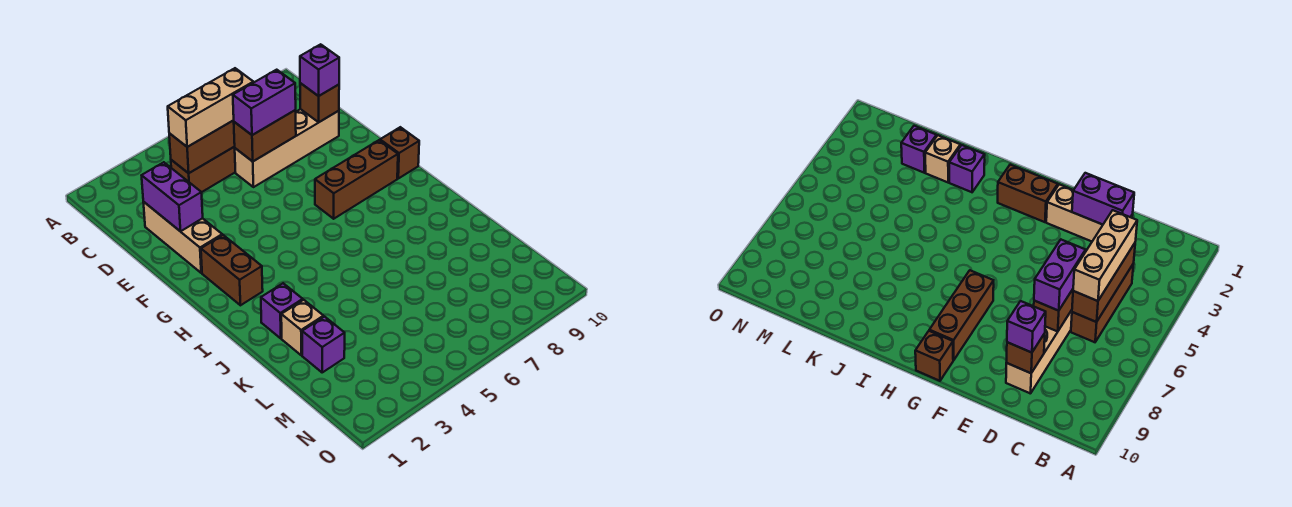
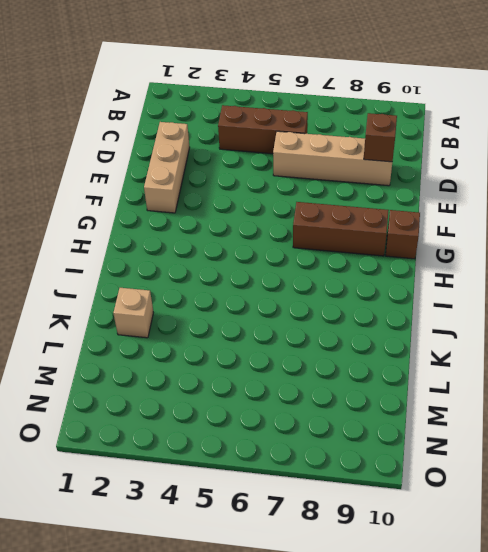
none -> brown brick G2:H2 level 1
none -> purple brick J2 level 1
none -> purple brick L2 level 1

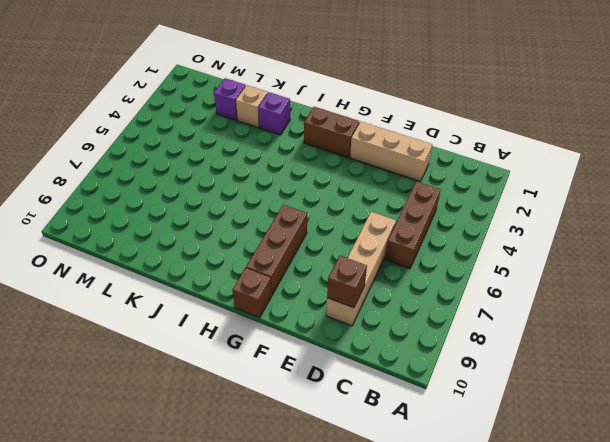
none -> brown brick C4:C6 level 2
none -> purple brick D2:E2 level 2
none -> brown brick D6:D7 level 2

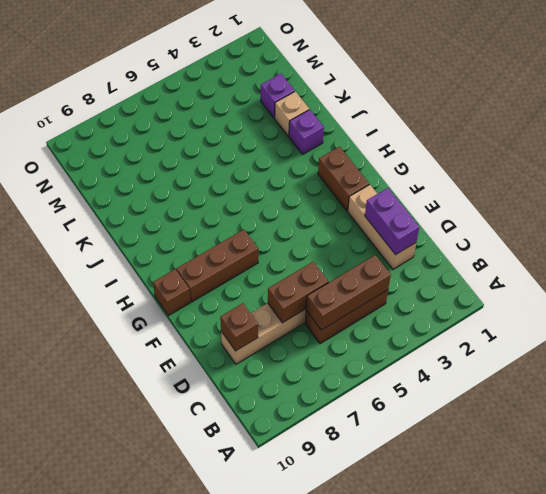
none -> tan brick C4:C6 level 3
none -> purple brick D6:D7 level 3
none -> purple brick D9 level 3

